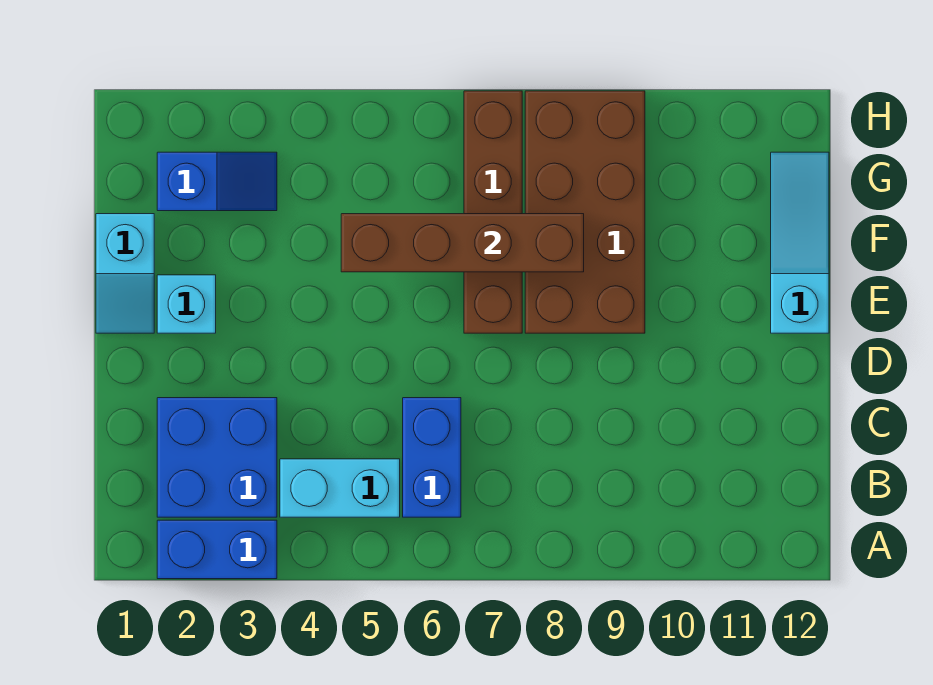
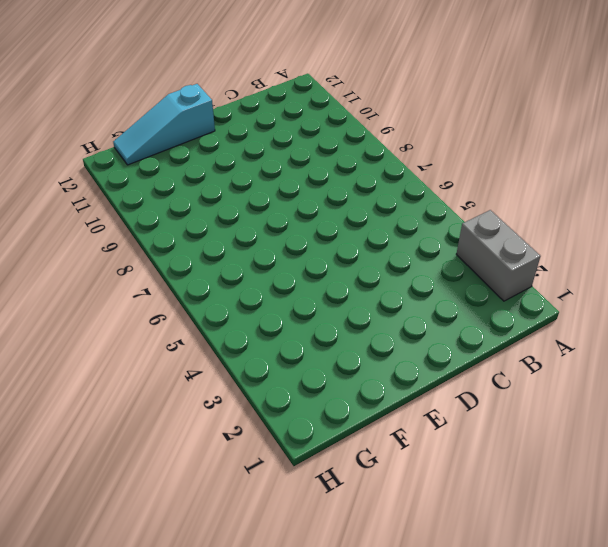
grey brick A2:A3 level 1 -> blue brick A2:A3 level 1
none -> blue brick B2:C3 level 1
none -> cyan brick B4:B5 level 1

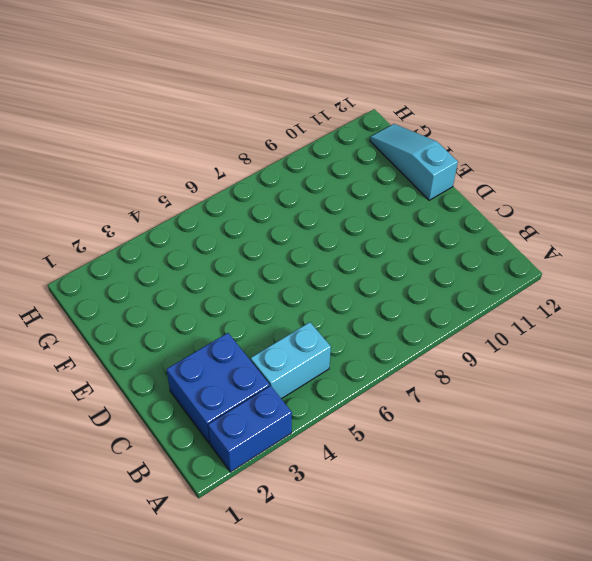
none -> blue brick B6:C6 level 1
none -> cyan slope E1:F1 level 1 top F

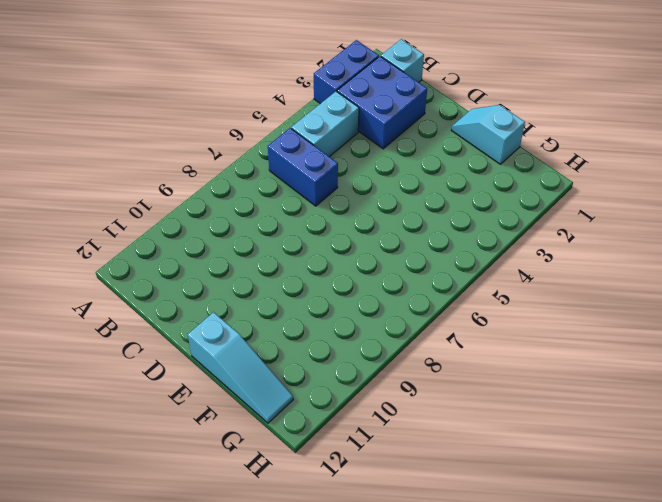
cyan brick B1 level 1 -> cyan brick E2 level 1
none -> brown brick E7:H7 level 1
none -> brown brick E8:H9 level 1

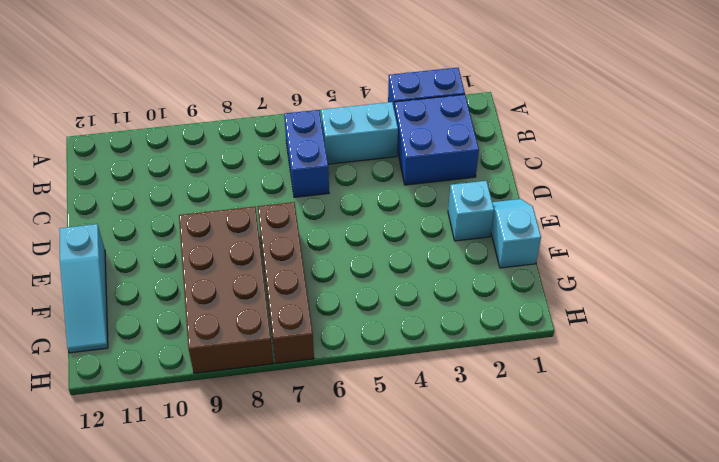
none -> blue slope G2:G3 level 1 top 2
none -> brown brick F5:F8 level 2

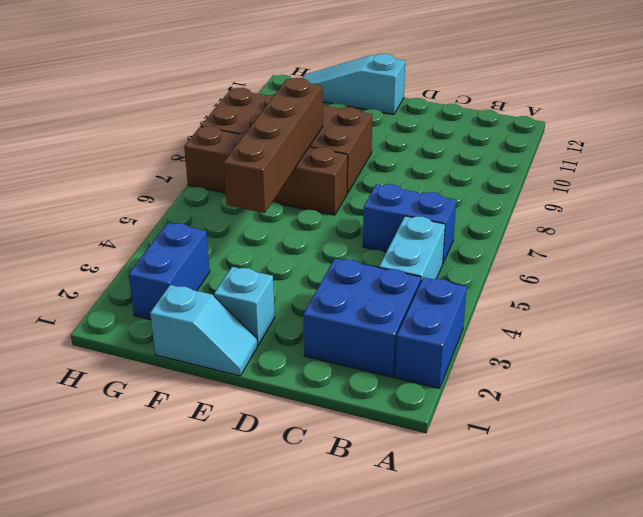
blue brick G2:G3 level 1 -> blue slope G2:G3 level 1 top 2

